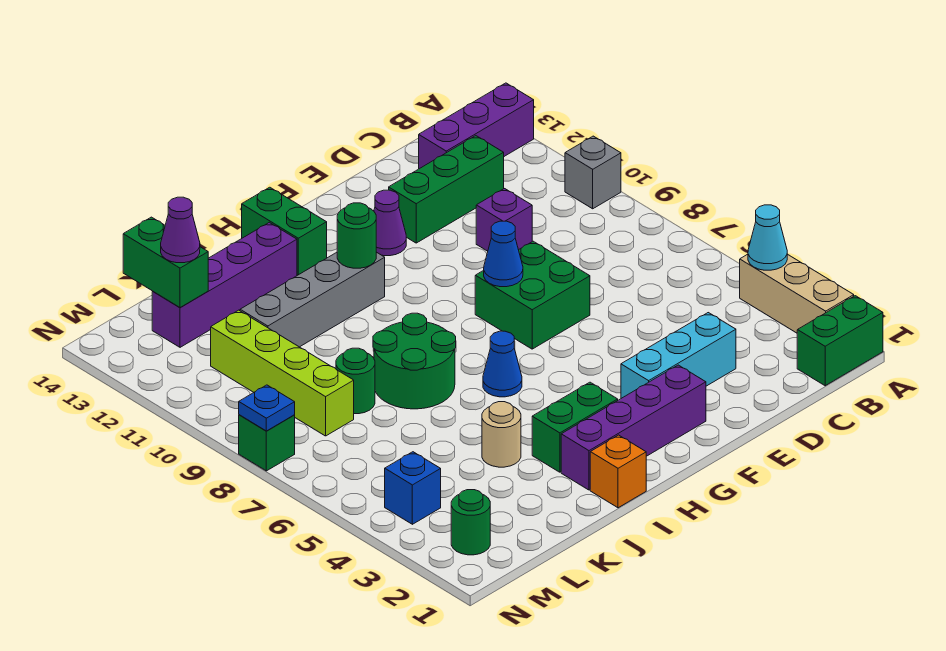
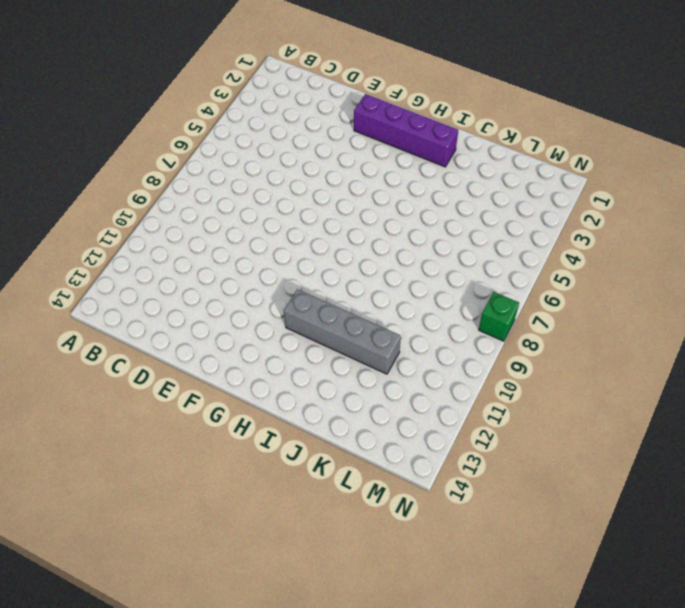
none -> green brick A1:B1 level 1
none -> tan brick A2:A4 level 1
none -> grey brick A10 level 1

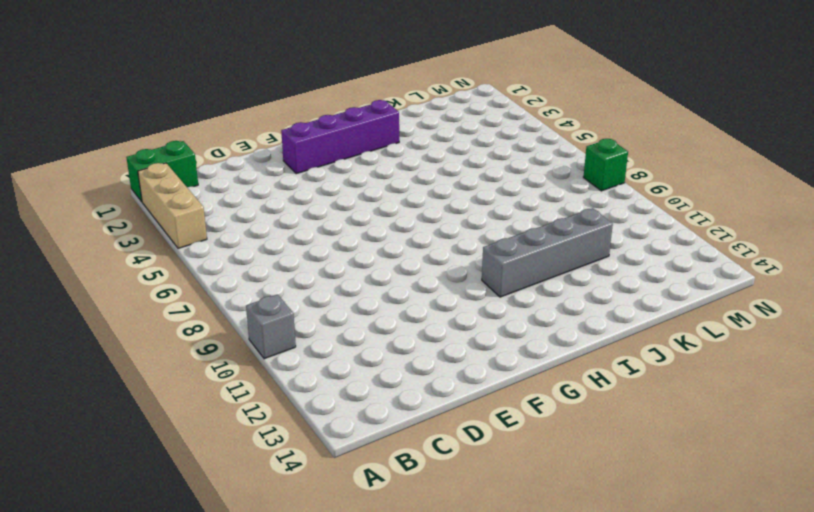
none -> purple brick A13:C13 level 1
none -> green brick C12:E12 level 1
none -> cyan brick D3:F3 level 1

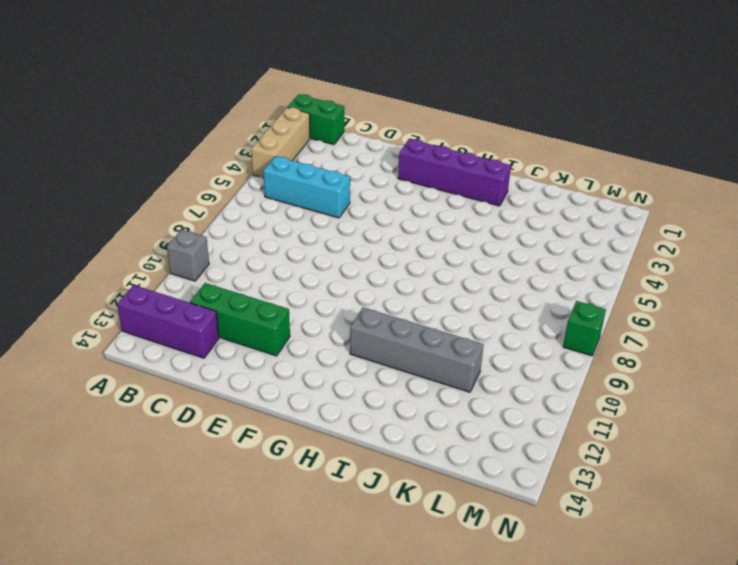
cyan brick B5:D5 level 1 -> cyan brick D3:F3 level 1
none -> purple brick D10 level 1
none -> green brick E7:F8 level 1
none -> purple cone F12 level 1

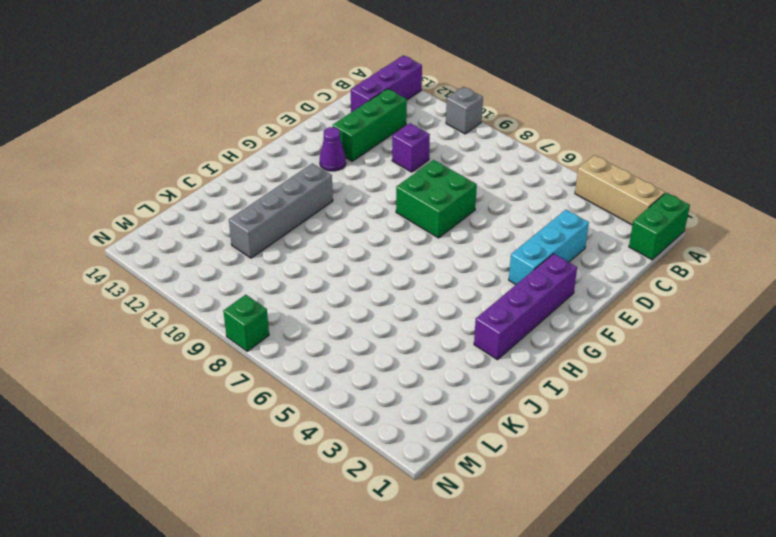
none -> green brick H3:I3 level 1
none -> blue cone H6 level 1
none -> green brick H13:H14 level 1

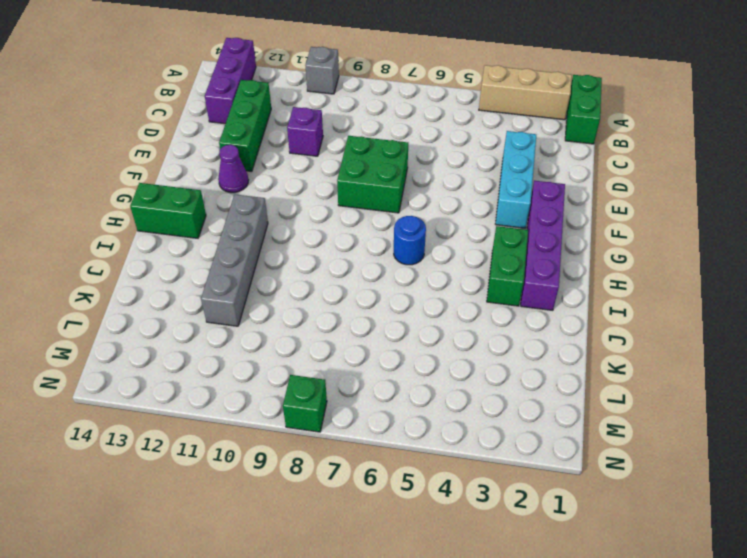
blue round brick H6 level 1 -> blue cone H6 level 1
none -> orange brick I1 level 1
none -> green round brick I7:J8 level 1
none -> purple brick I13:L13 level 1

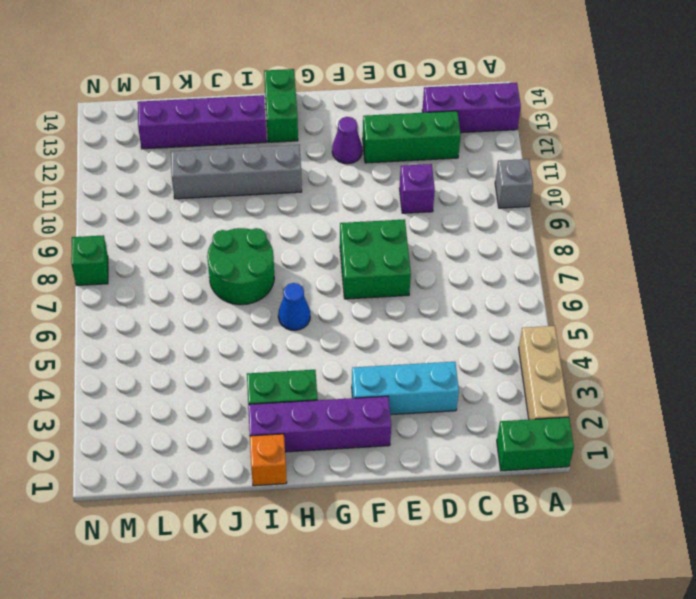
none -> tan round brick J4 level 1
none -> green round brick K8 level 1
none -> lime brick L8:L11 level 1

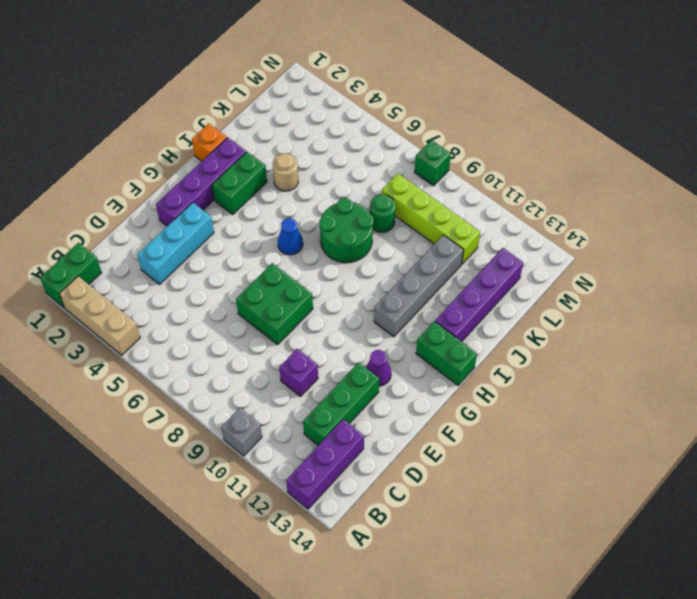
none -> green round brick M2 level 1
none -> blue brick M4 level 1
none -> cyan cone A4 level 2

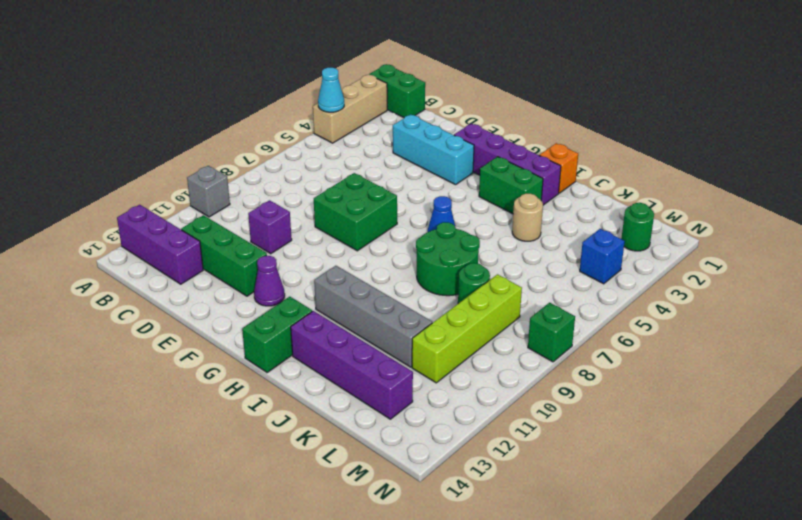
none -> blue cone F8 level 2
none -> green round brick H11 level 2
none -> green brick L13:L14 level 2

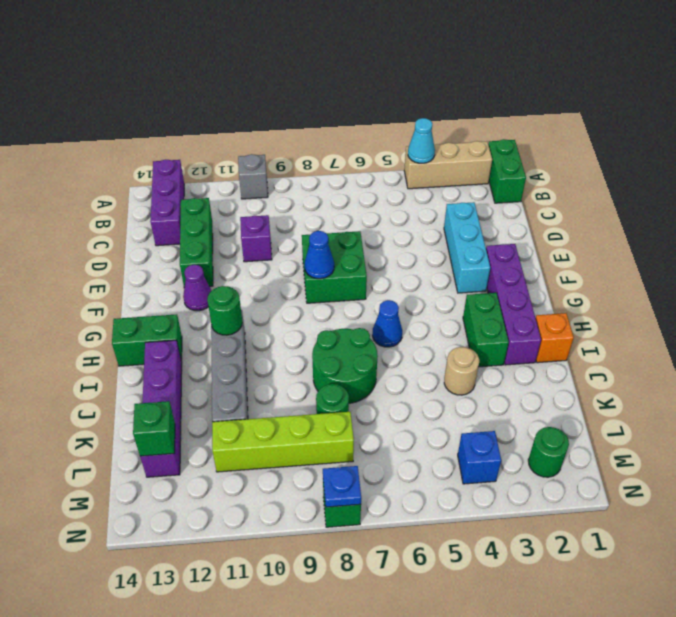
green brick L13 level 2 -> green brick L13:L14 level 2
none -> purple cone L13 level 3

